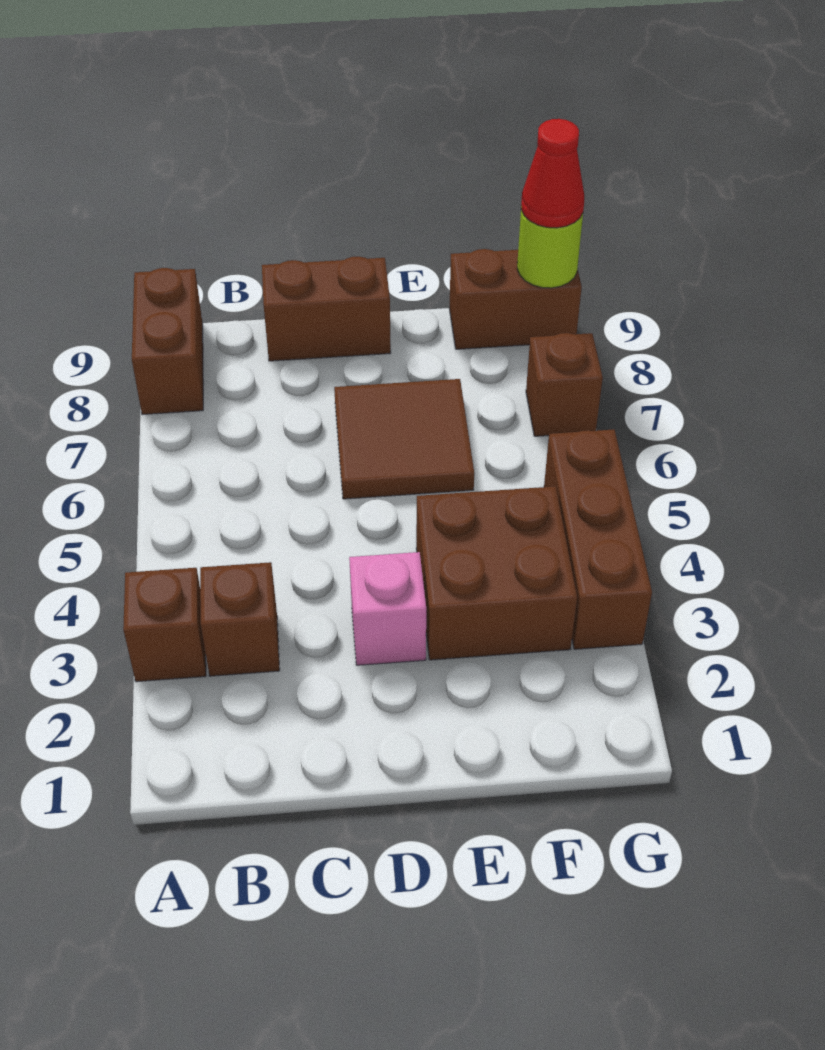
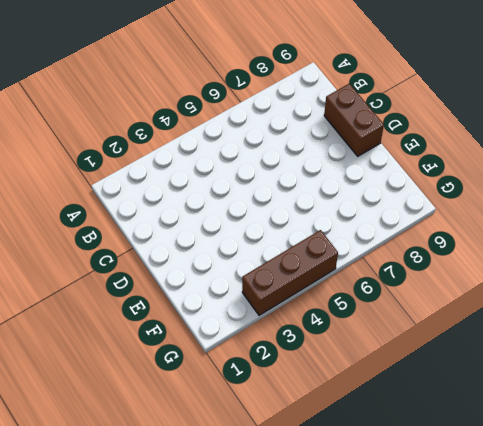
none -> brown brick A3 level 1
none -> brown brick A8:A9 level 1
none -> brown brick B3 level 1

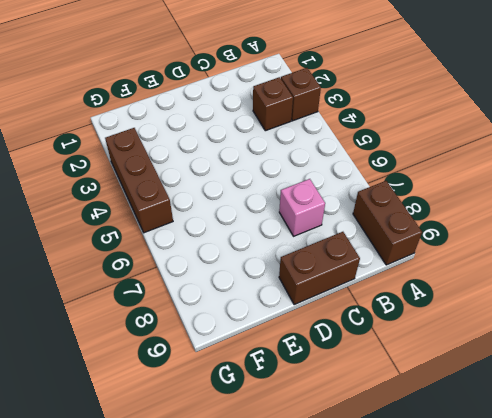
pink brick C7 level 1 -> pink brick D3 level 1
none -> brown tile D6:E7 level 1
none -> brown brick E3:F4 level 1
none -> brown brick F9:G9 level 1

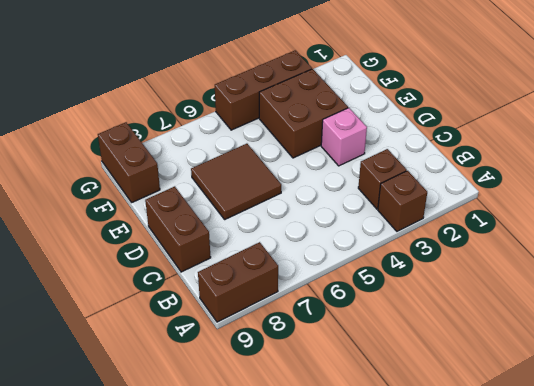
none -> brown brick G7 level 1
none -> lime round brick G9 level 2
none -> red cone G9 level 3

